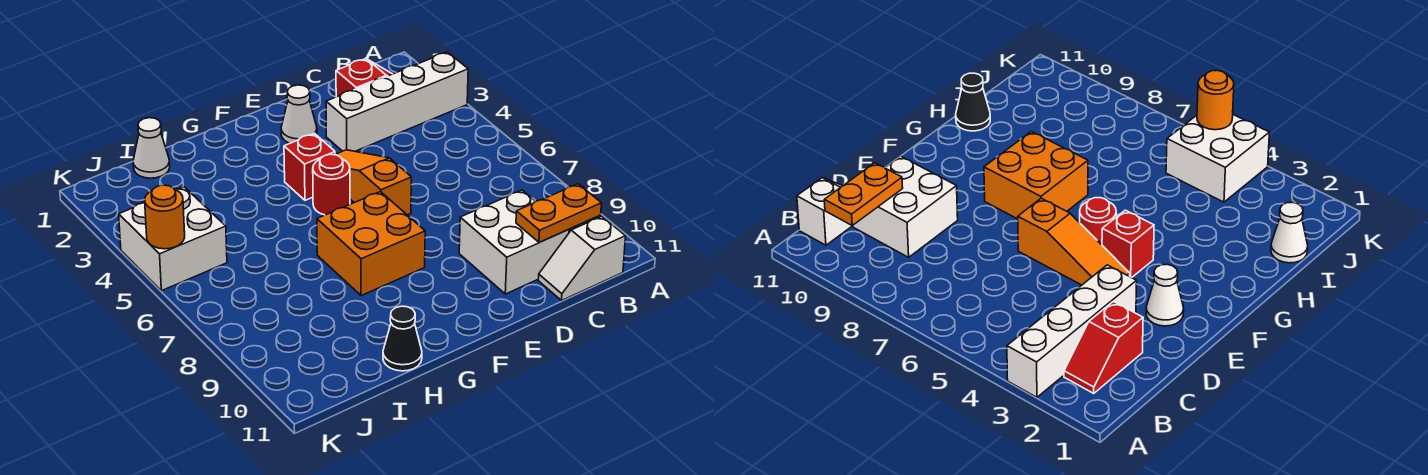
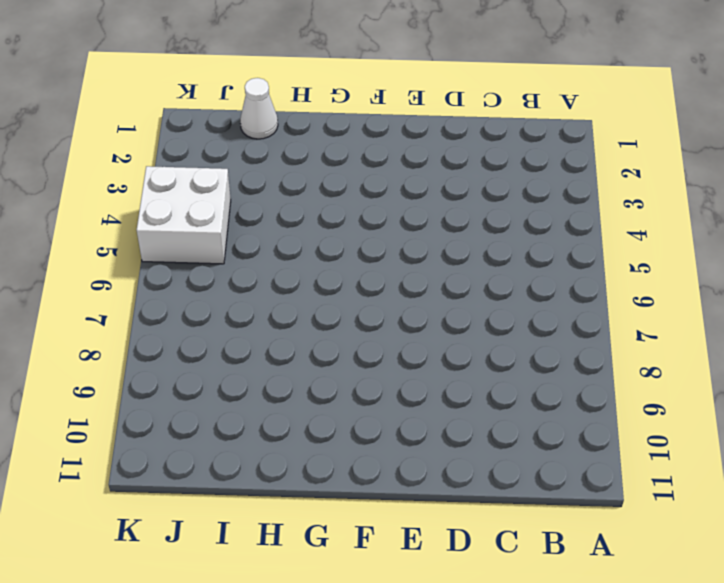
none -> white brick A3:D3 level 1
none -> red slope B2:C2 level 1 top C
none -> white slope B11:C11 level 1 top B

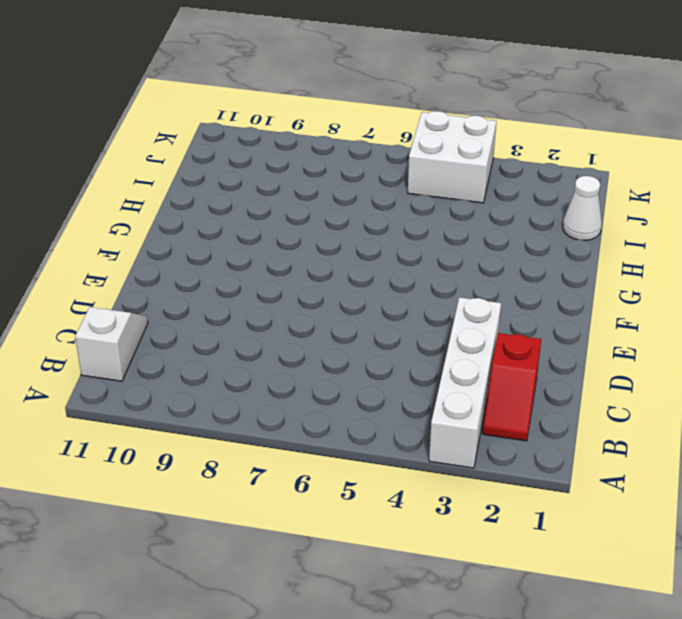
none -> white brick C9:D10 level 1
none -> white cone E2 level 1
none -> orange slope E4:E6 level 1 top 6

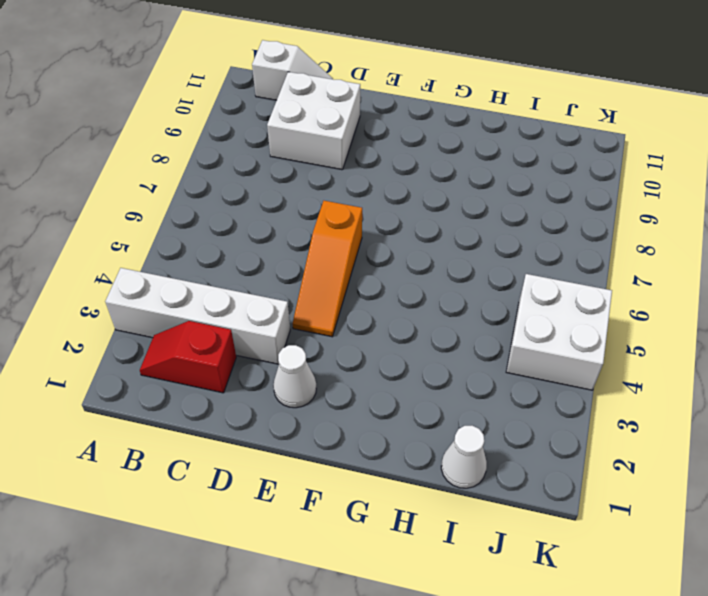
none -> red brick F4 level 1
none -> red round brick F5 level 1
none -> orange brick F7:G8 level 1

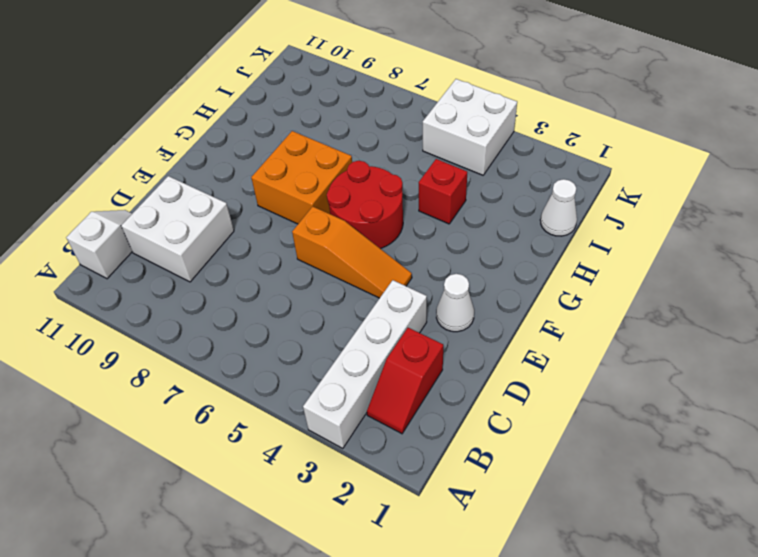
red round brick F5:G6 level 1 -> red round brick F5 level 1
red brick H4 level 1 -> red brick F4 level 1
none -> black cone H11 level 1
none -> orange plate B10:C10 level 2
none -> orange round brick K5 level 2

